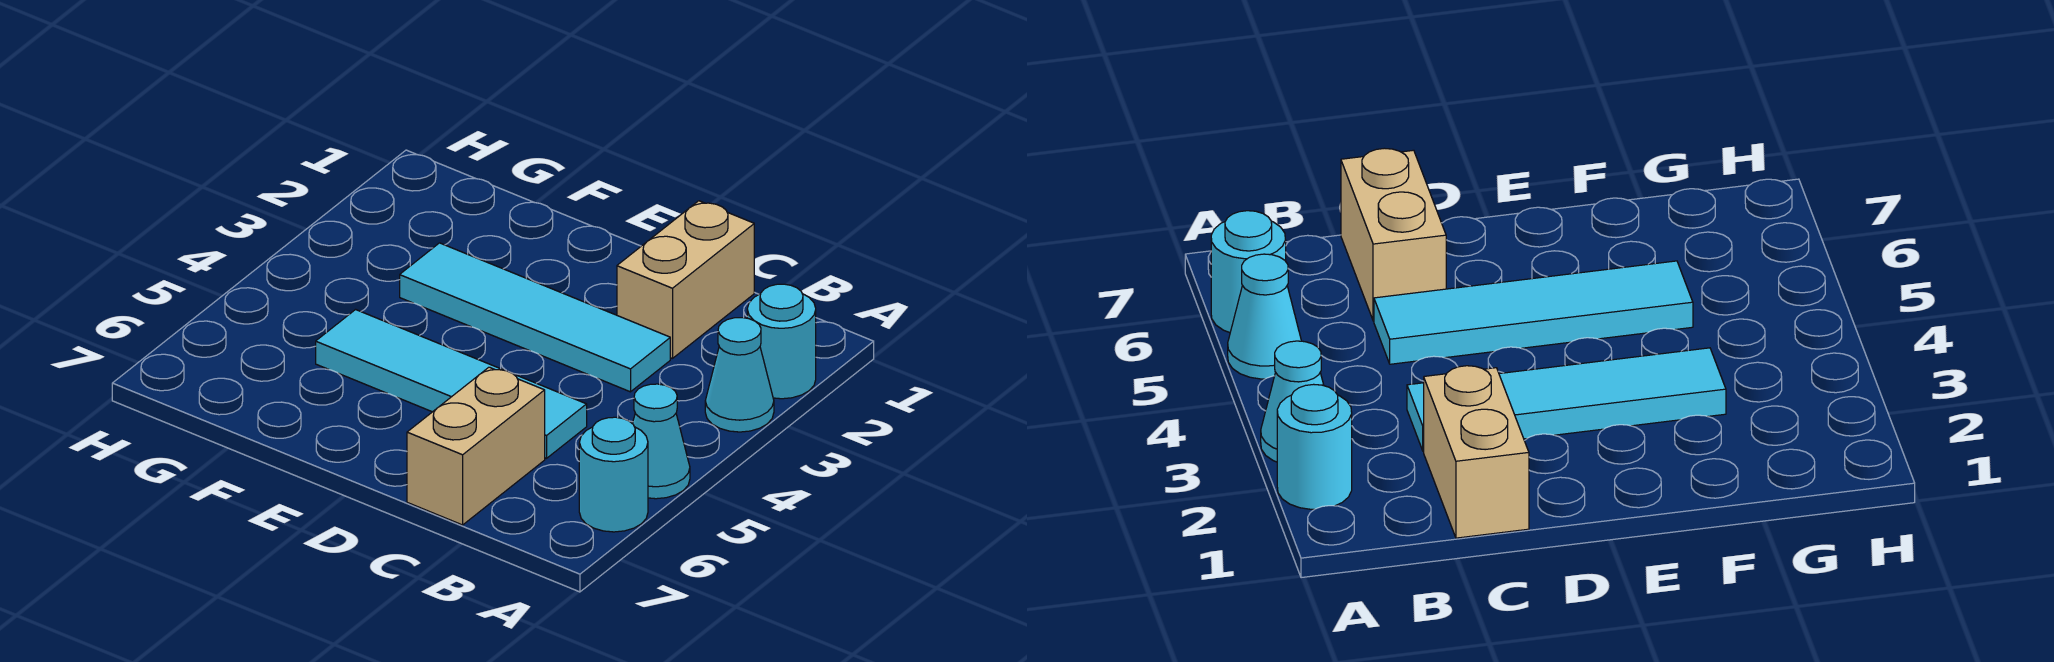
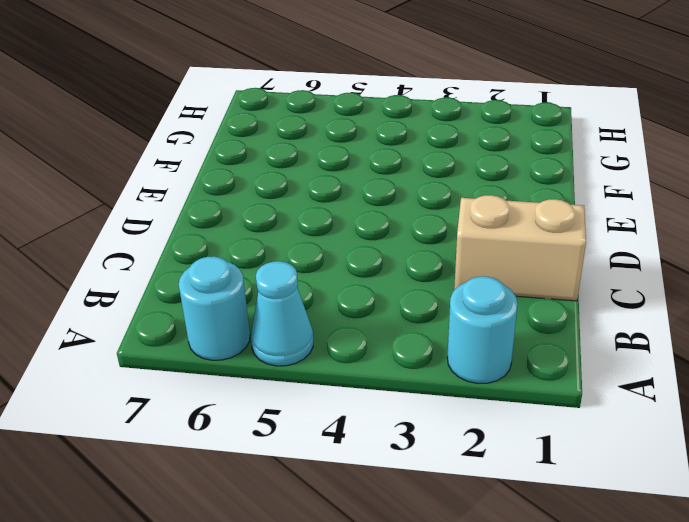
none -> cyan cone A3 level 1
none -> cyan tile C3:F3 level 1

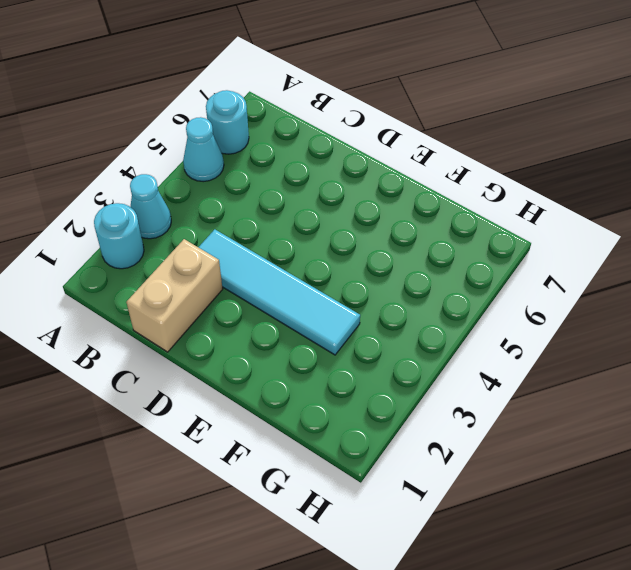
none -> cyan tile C5:F5 level 1
none -> tan brick C6:C7 level 1

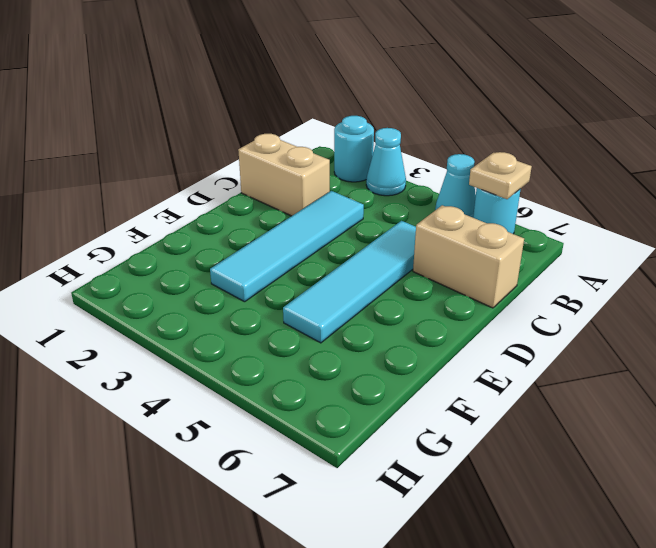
tan plate A6 level 2 -> none

